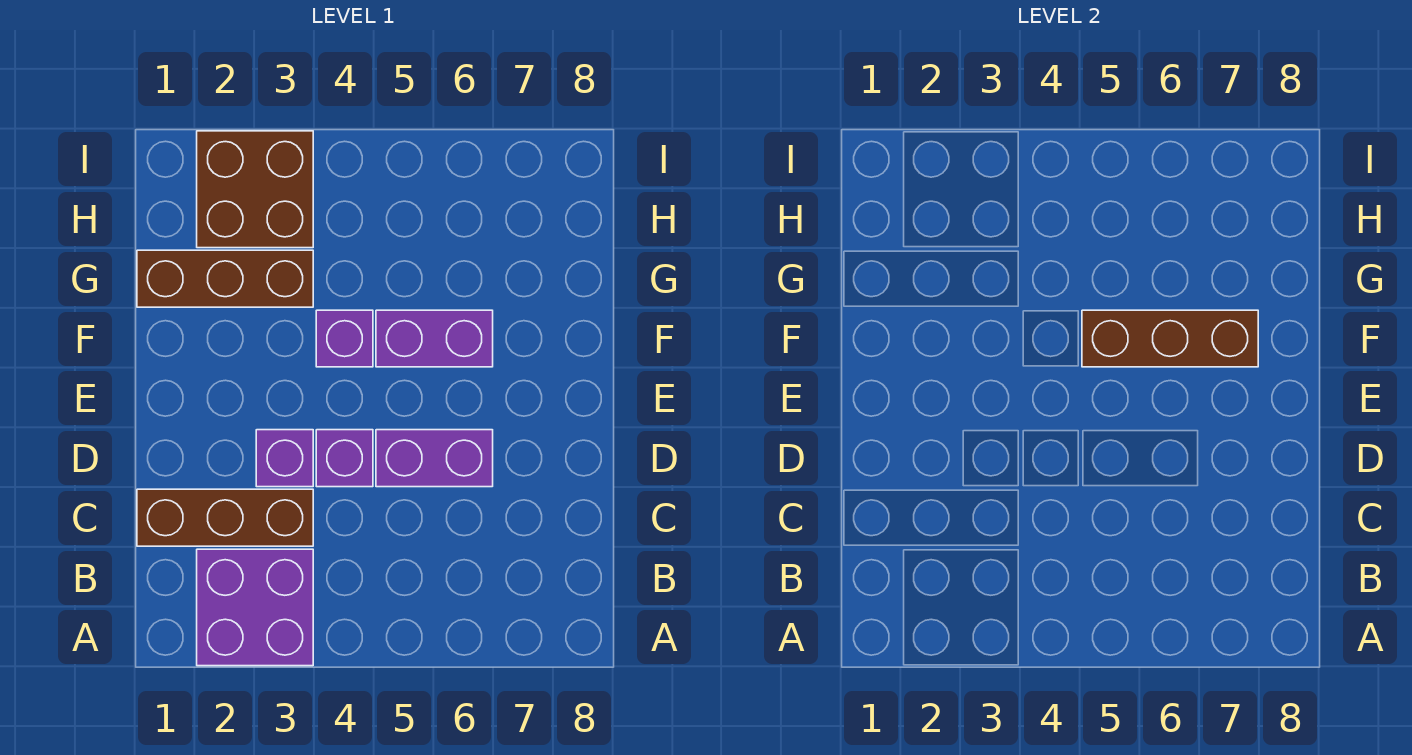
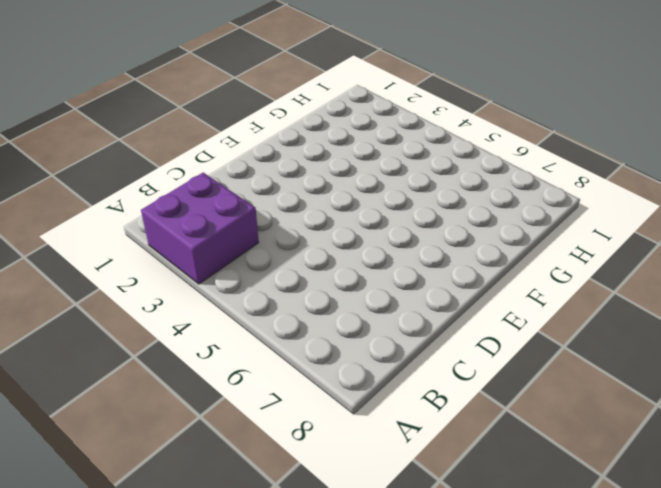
none -> brown brick C1:C3 level 1
none -> purple brick D3 level 1

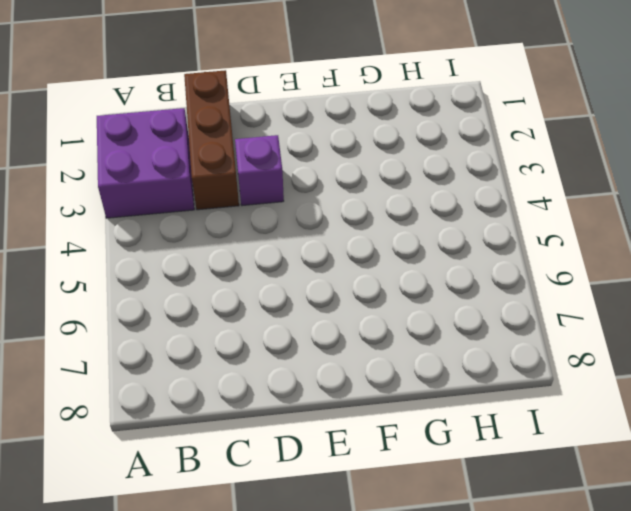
none -> purple brick D4 level 1
none -> purple brick D5:D6 level 1

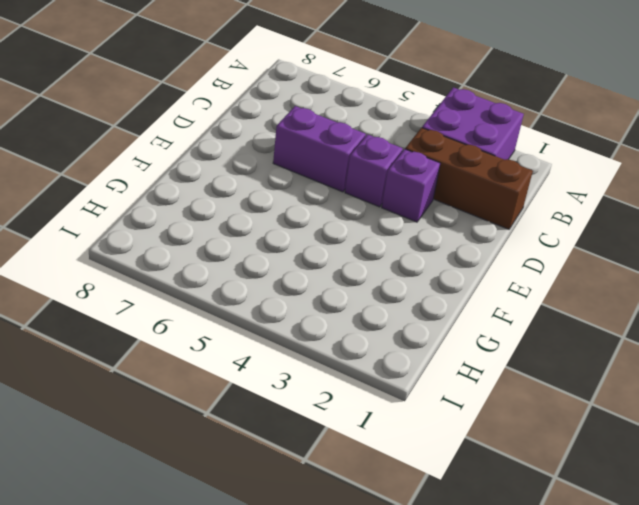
none -> purple brick F4 level 1
none -> purple brick F5:F6 level 1

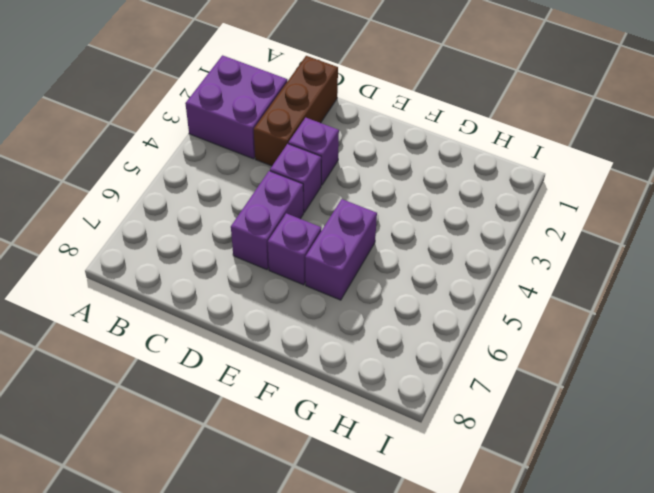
purple brick E6 level 1 -> purple brick F4 level 1
none -> brown brick G1:G3 level 1
none -> brown brick H2:I3 level 1

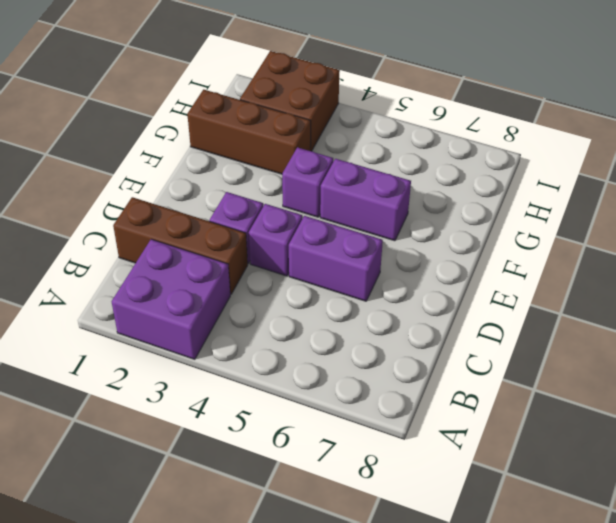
none -> brown brick F5:F7 level 2

